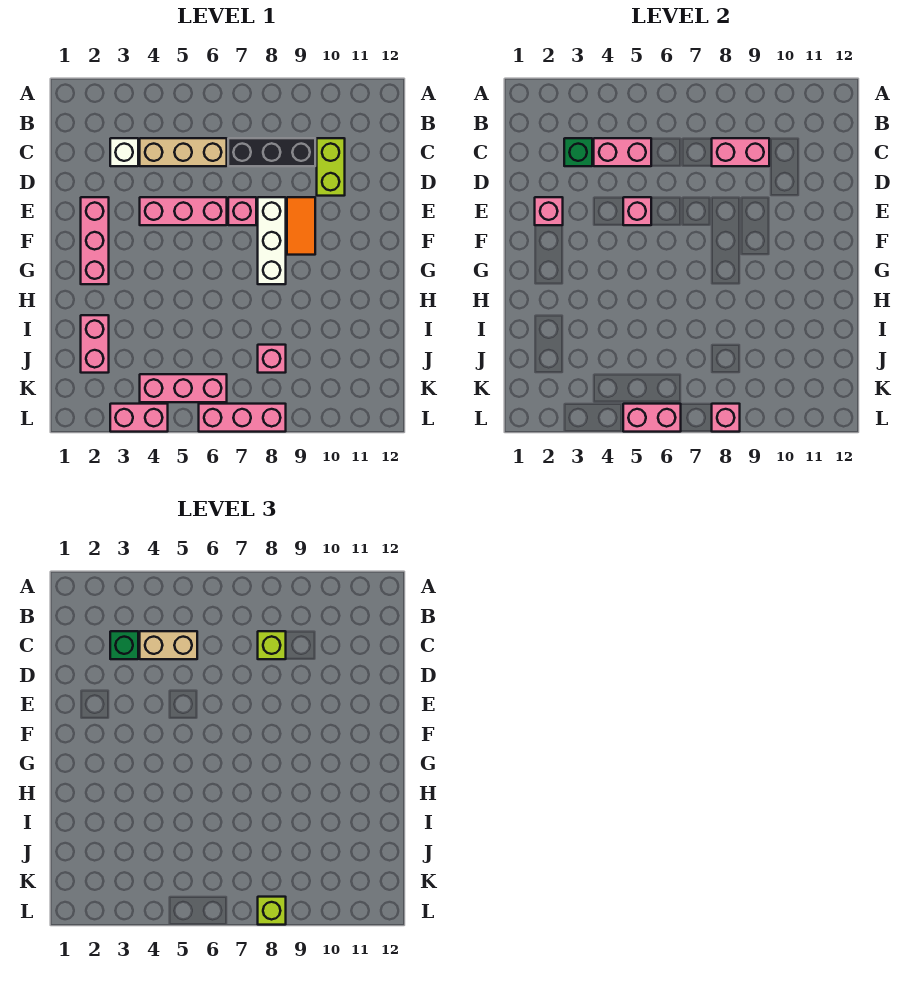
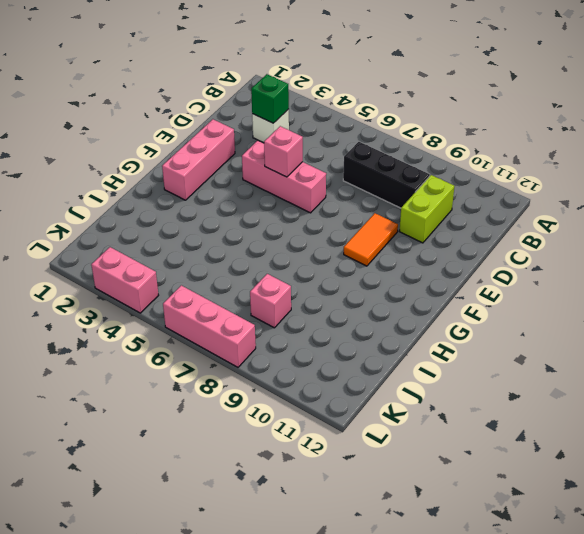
none -> tan brick C4:C6 level 1
none -> pink brick E7 level 1
none -> white brick E8:G8 level 1

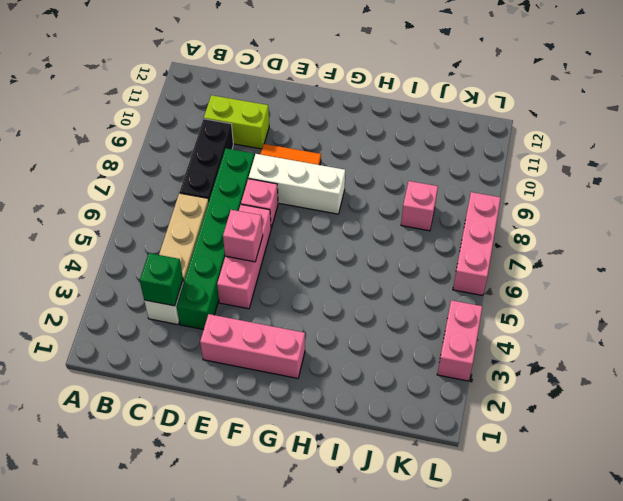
green brick D3:D8 level 1 -> none
none -> pink brick I2:J2 level 1
none -> pink brick K4:K6 level 1
none -> pink brick C4:C5 level 2

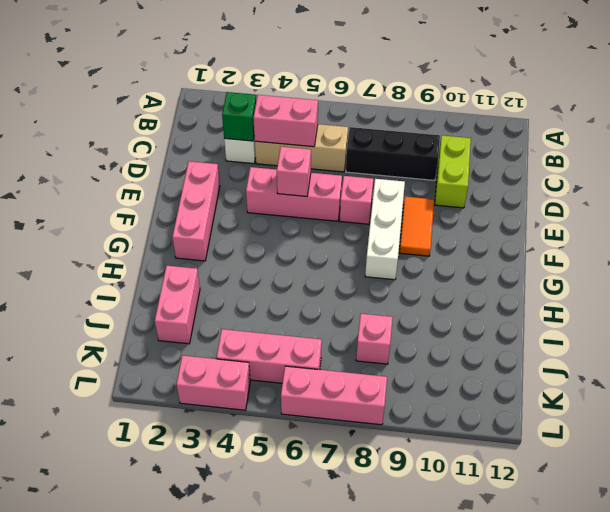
none -> pink brick C8:C9 level 2
none -> pink brick E2 level 2
none -> pink brick L5:L6 level 2

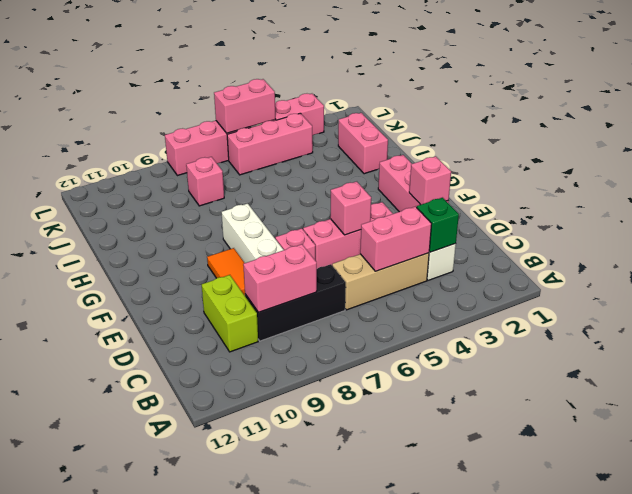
none -> pink brick L8 level 2
none -> green brick C3 level 3
none -> tan brick C4:C5 level 3

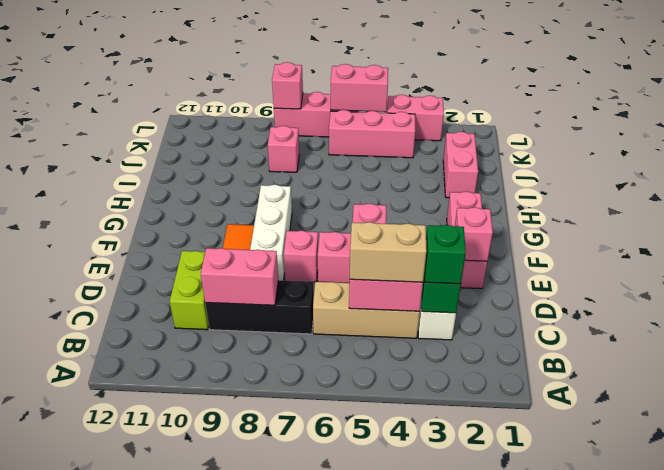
none -> lime brick C8 level 3
none -> lime brick L8 level 3

